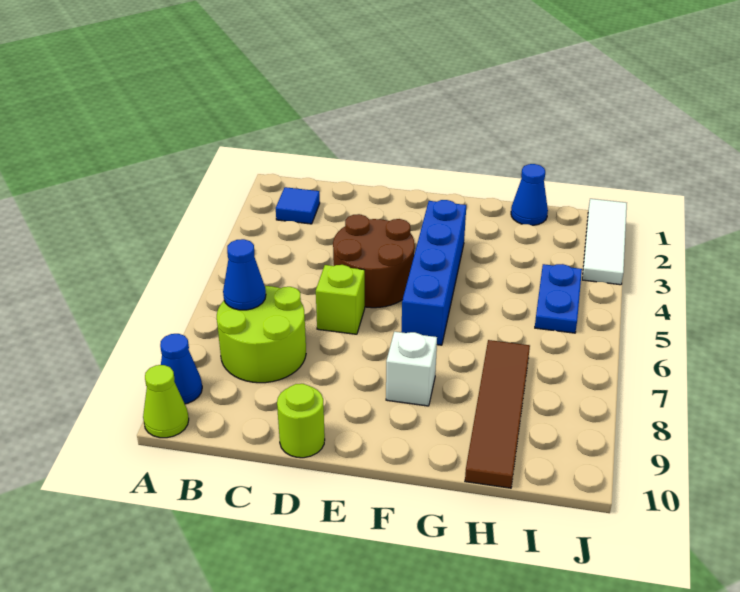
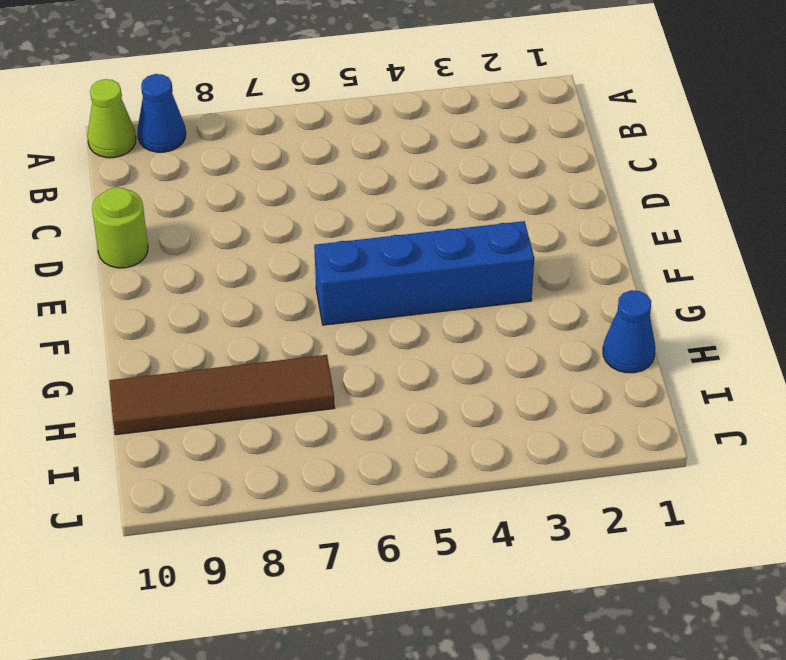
none -> blue tile B2 level 1
none -> lime round brick B7:C8 level 1
none -> brown round brick D4:E5 level 1

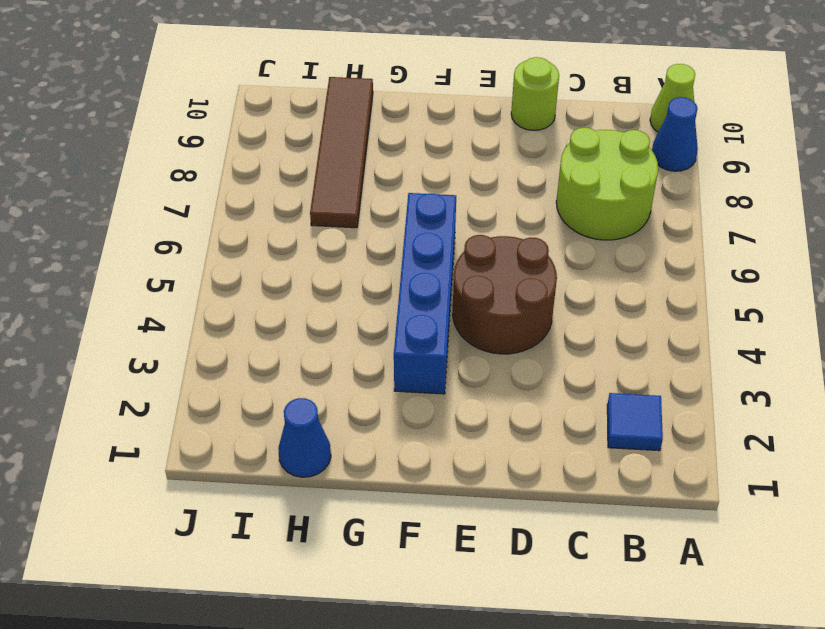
none -> lime brick D6 level 1
none -> white brick F8 level 1
none -> blue plate I4:I5 level 1

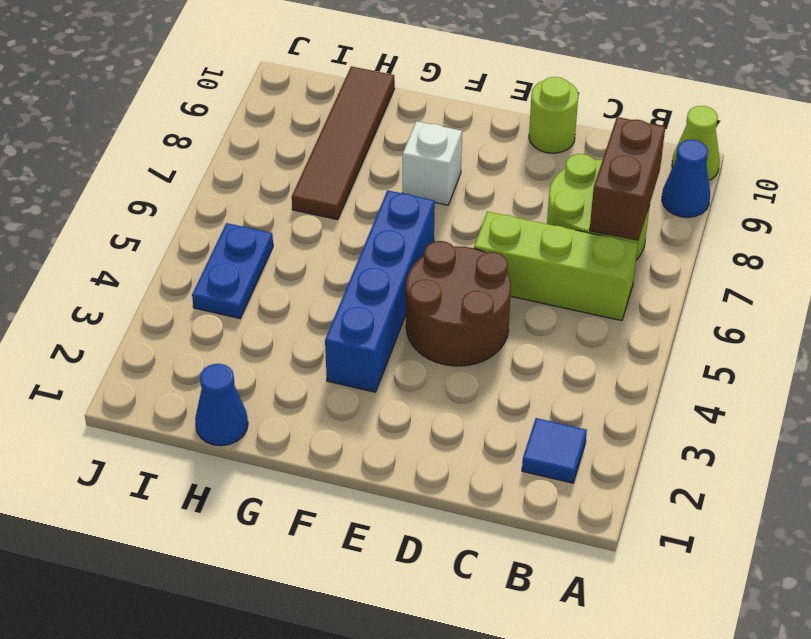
lime brick B6:D6 level 1 -> lime brick D6 level 1
brown brick B7:B8 level 2 -> blue cone B7 level 2
none -> white tile J1:J3 level 1

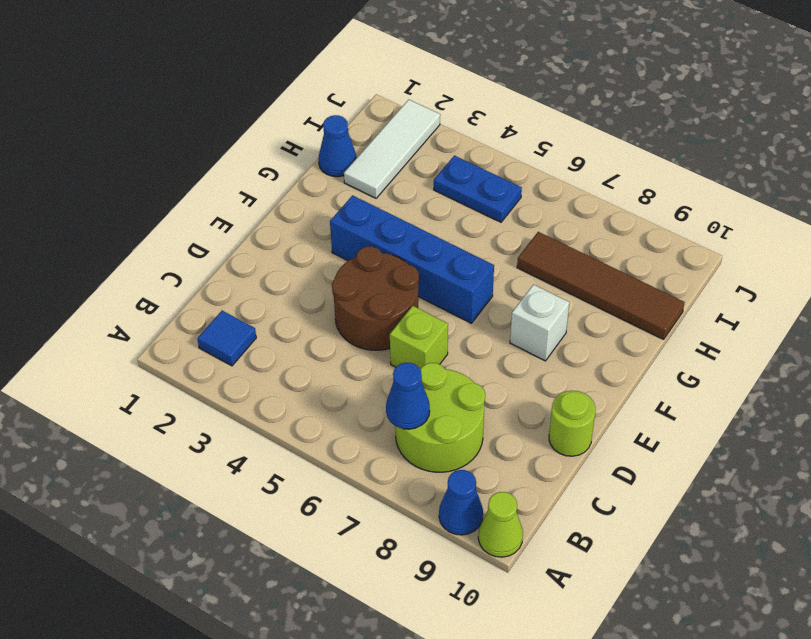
white tile H2:J2 level 1 -> white tile J1:J3 level 1

